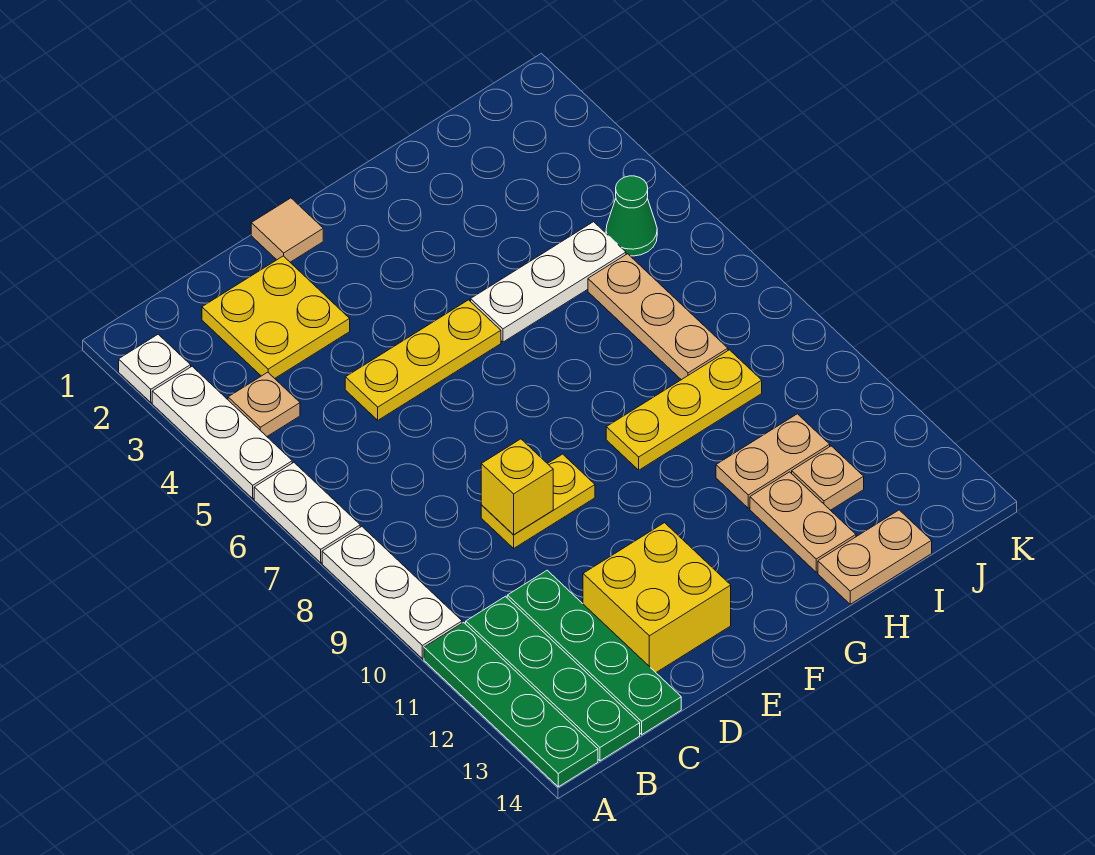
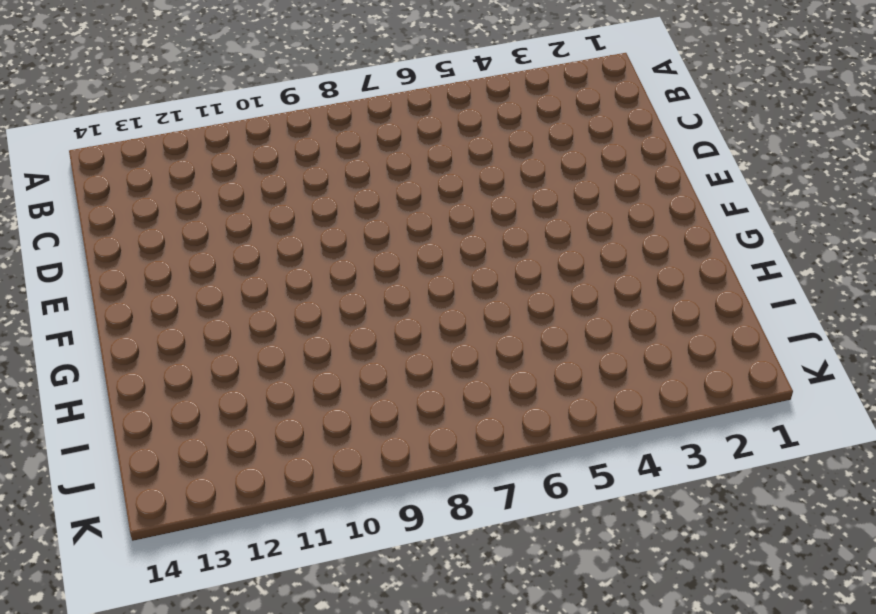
none -> white plate A2 level 1
none -> white plate A3:A5 level 1
none -> white plate A6:A7 level 1

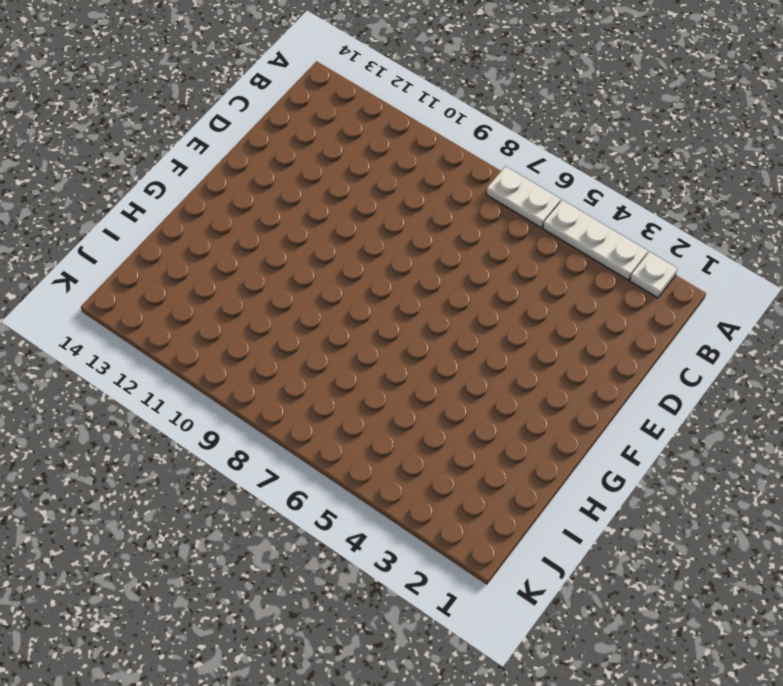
none -> white plate A8:A10 level 1
none -> green plate A11:A14 level 1
none -> tan plate B4 level 1

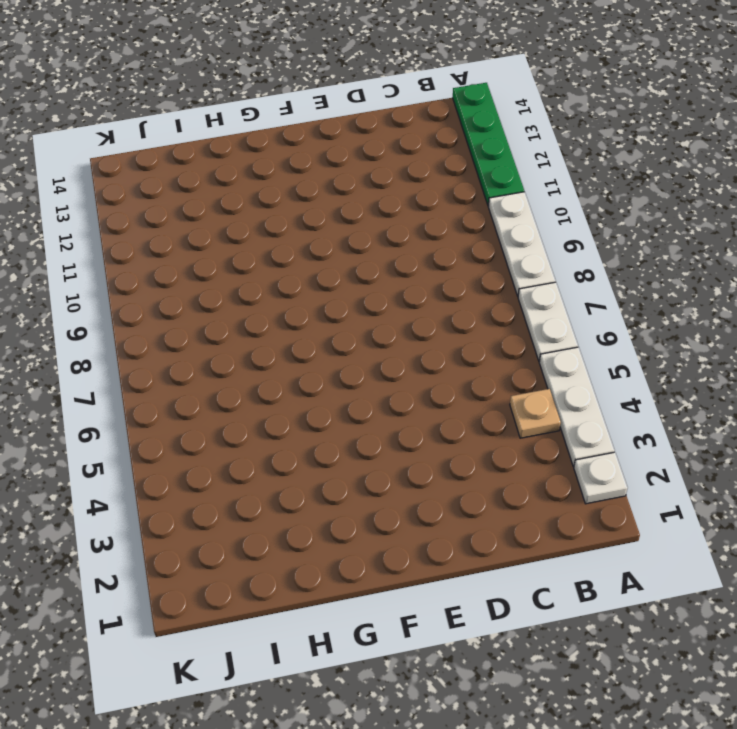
none -> green plate B11:B14 level 1
none -> yellow plate C2:D3 level 1
none -> green plate C11:C14 level 1

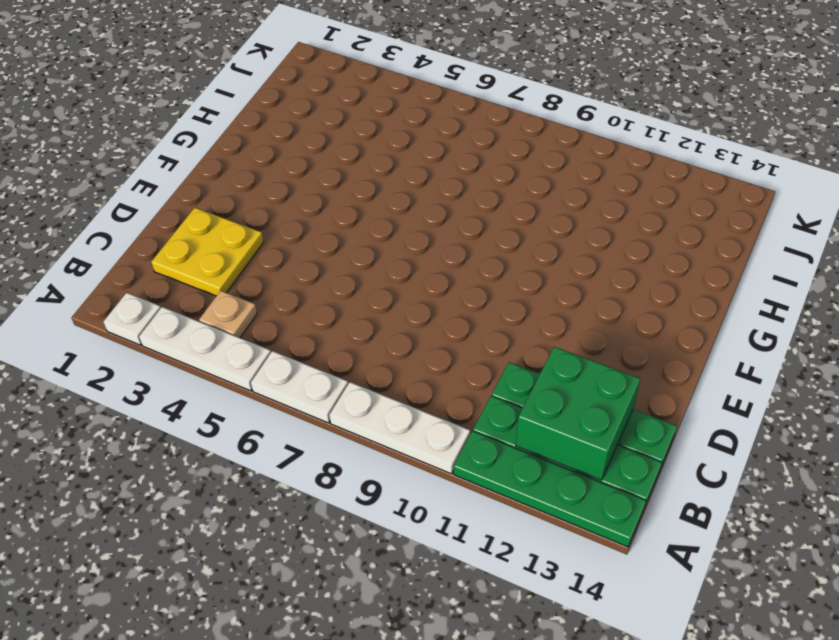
green brick B12:C13 level 2 -> none
none -> yellow plate D5:F5 level 1
none -> yellow plate D9:E9 level 1
none -> yellow brick D12:E13 level 1

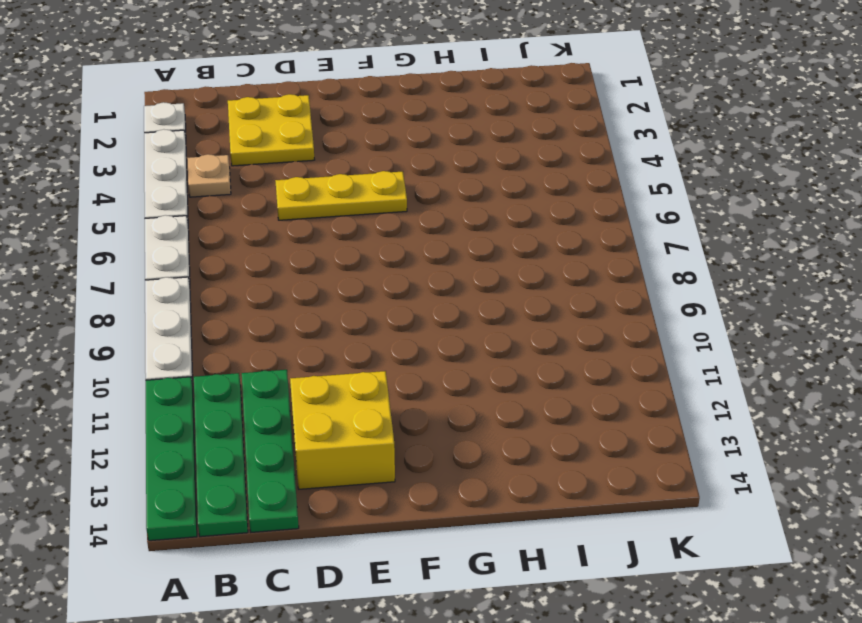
none -> yellow plate D9:E9 level 1
none -> tan tile E1 level 1
none -> white plate G5:I5 level 1

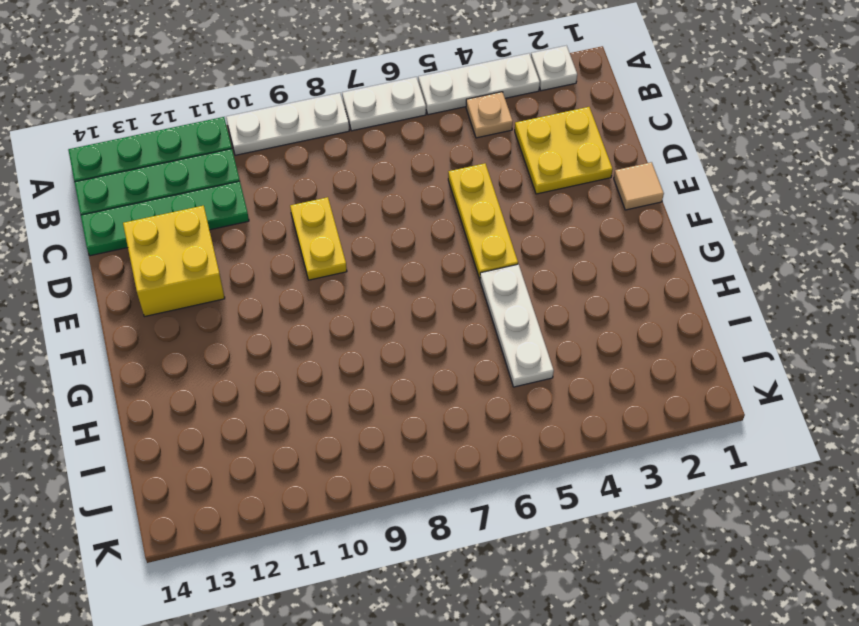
none -> yellow plate G9:I9 level 1
none -> tan plate H11:I11 level 1
none -> tan plate H12:H13 level 1

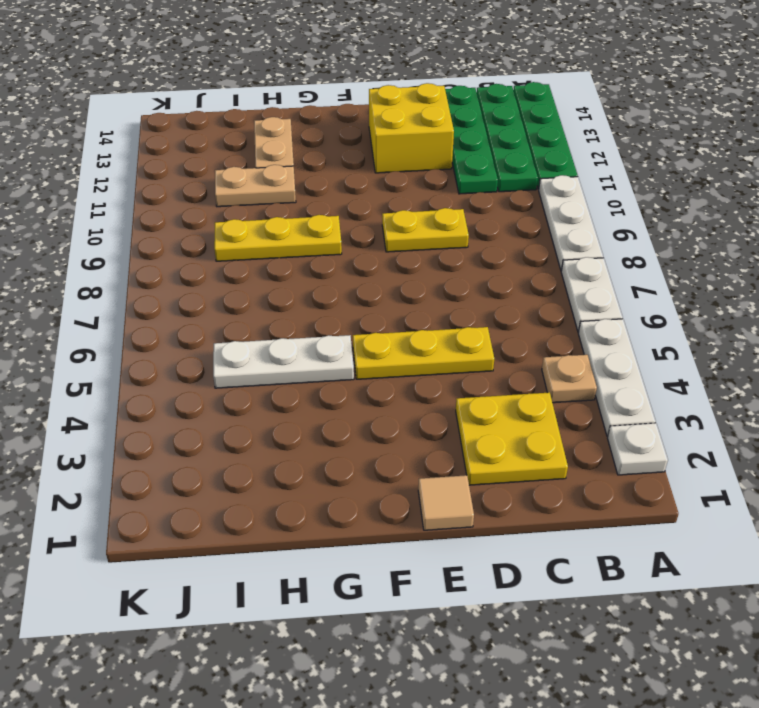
none -> tan plate H14:I14 level 1
none -> tan plate I6:I8 level 1
none -> tan plate I12 level 1

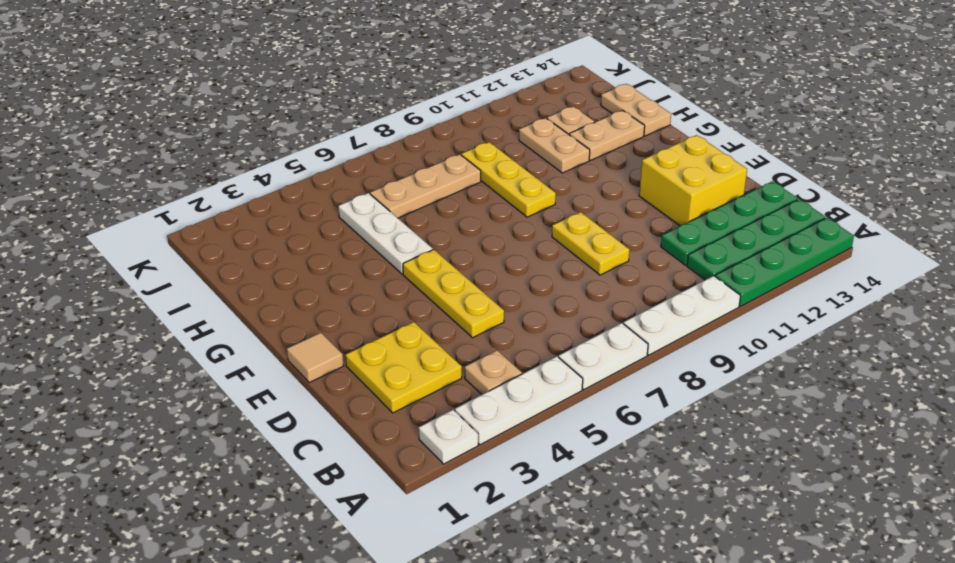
none -> green cone J5 level 1
none -> yellow brick D9 level 2

